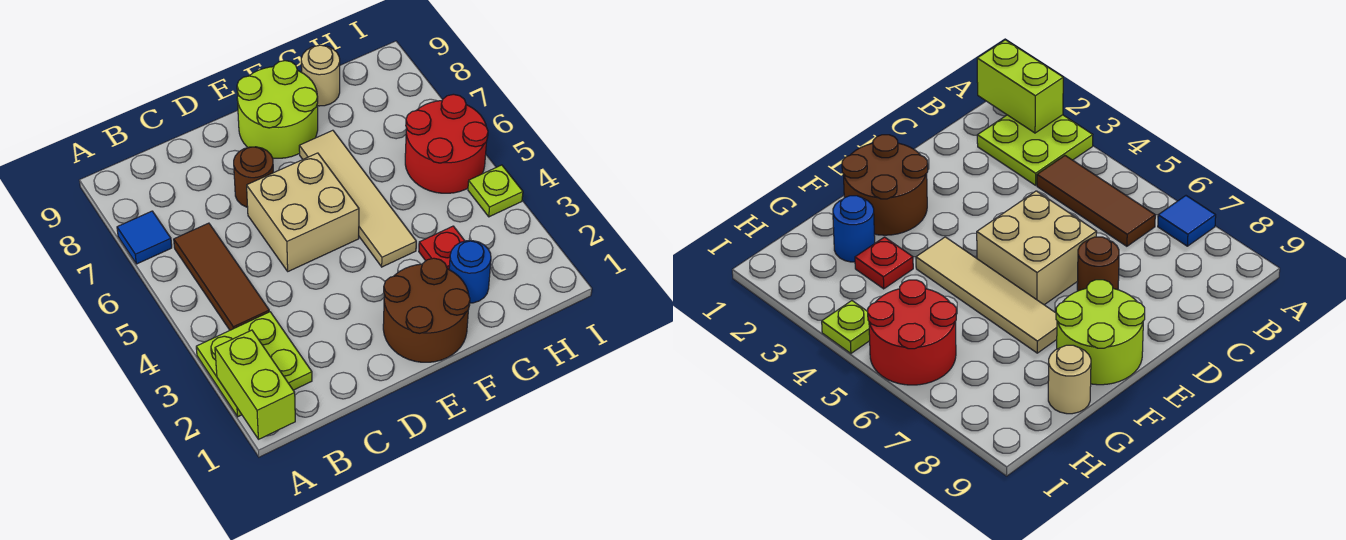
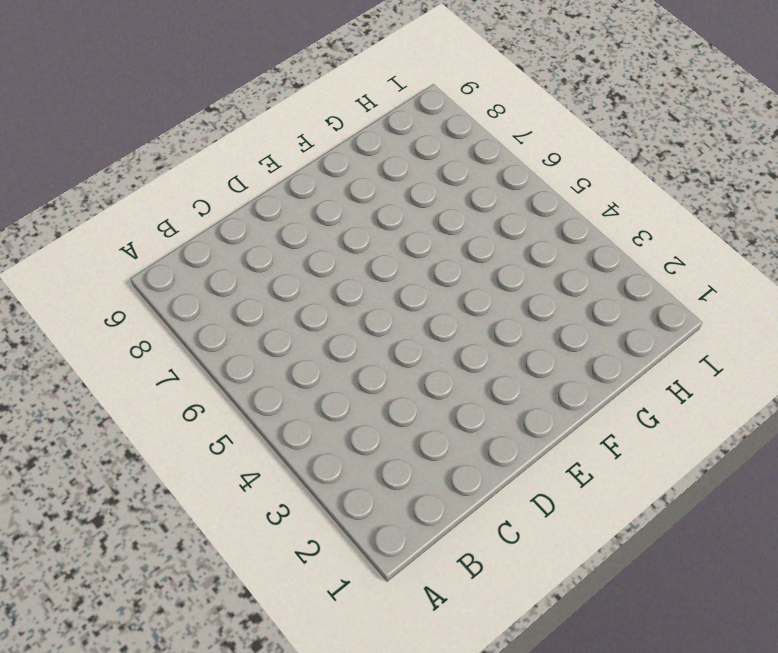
none -> lime plate A2:B3 level 1
none -> blue tile A7 level 1
none -> brown tile B4:B6 level 1

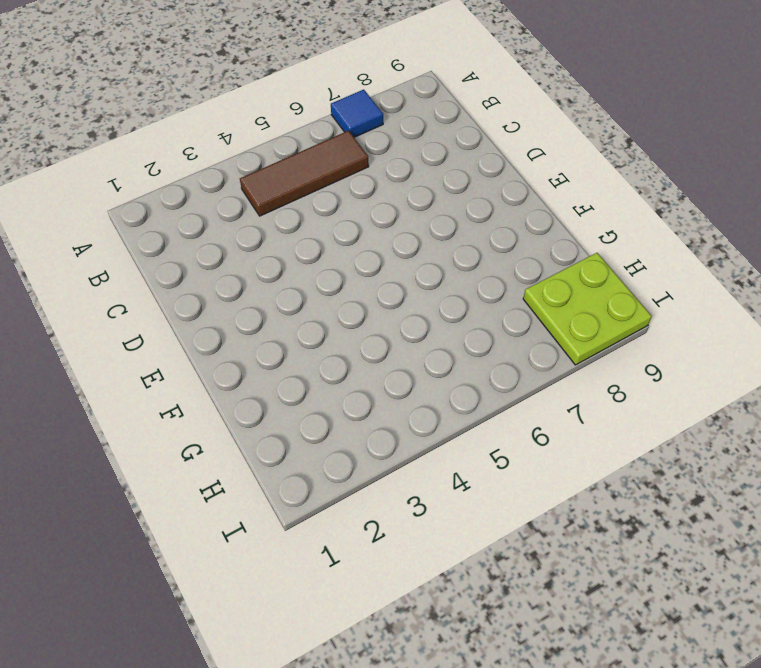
lime plate H8:I9 level 1 -> lime plate A2:B3 level 1
none -> tan brick D5:E6 level 1
none -> brown round brick D7 level 1
none -> brown round brick E1:F2 level 1

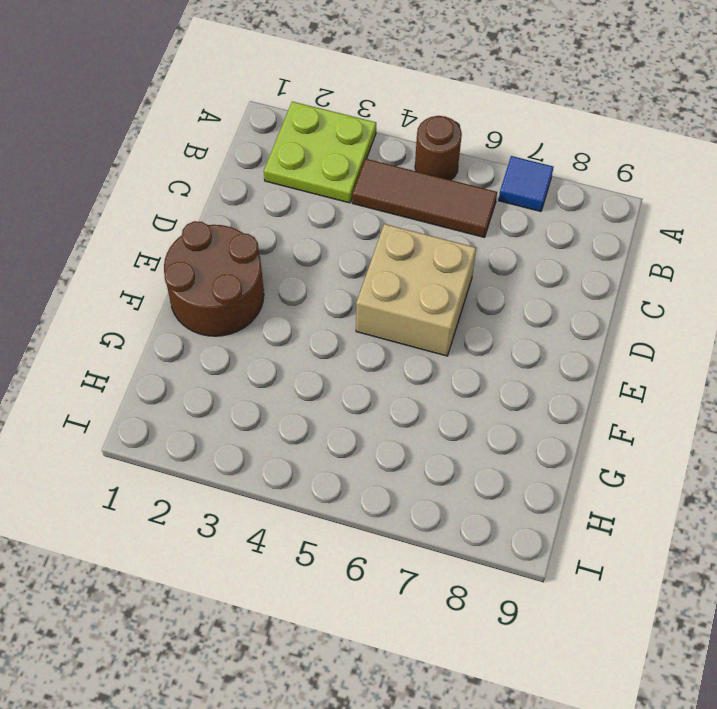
brown round brick A5 level 1 -> brown round brick D7 level 1
none -> lime round brick E8:F9 level 1
none -> tan tile F4:F7 level 1
none -> blue round brick G2 level 1

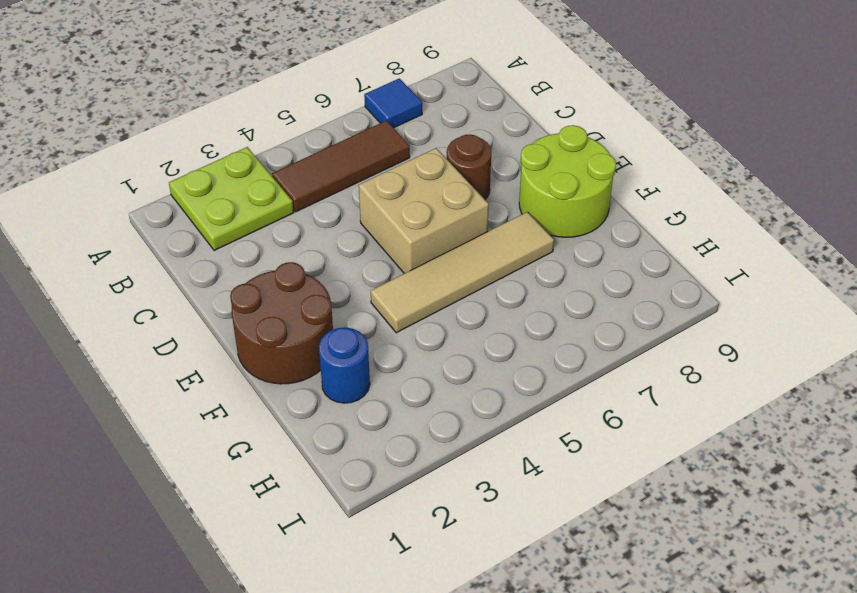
none -> red plate G3 level 1
none -> tan round brick G9 level 1
none -> red round brick H5:I6 level 1

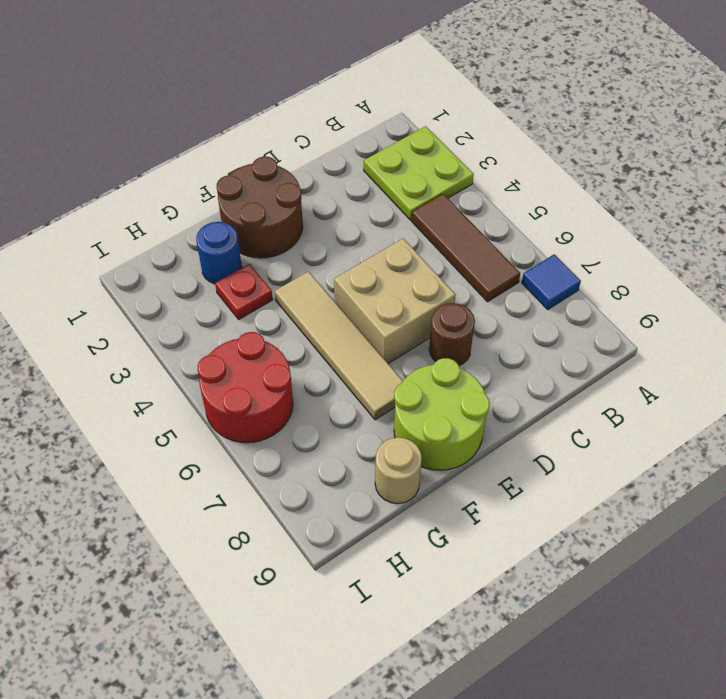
none -> lime plate I4 level 1
none -> lime brick A1:A2 level 2

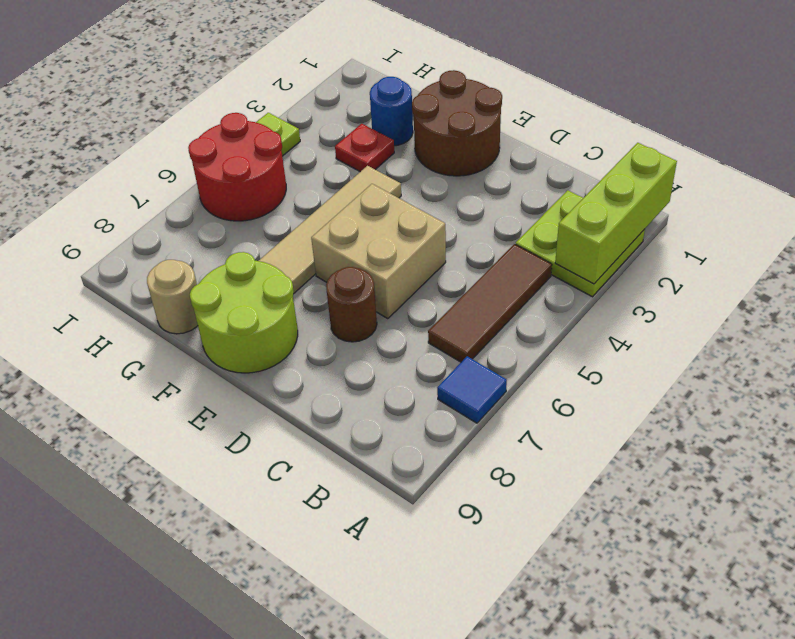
lime brick A1:A3 level 2 -> lime brick A1:A2 level 2

